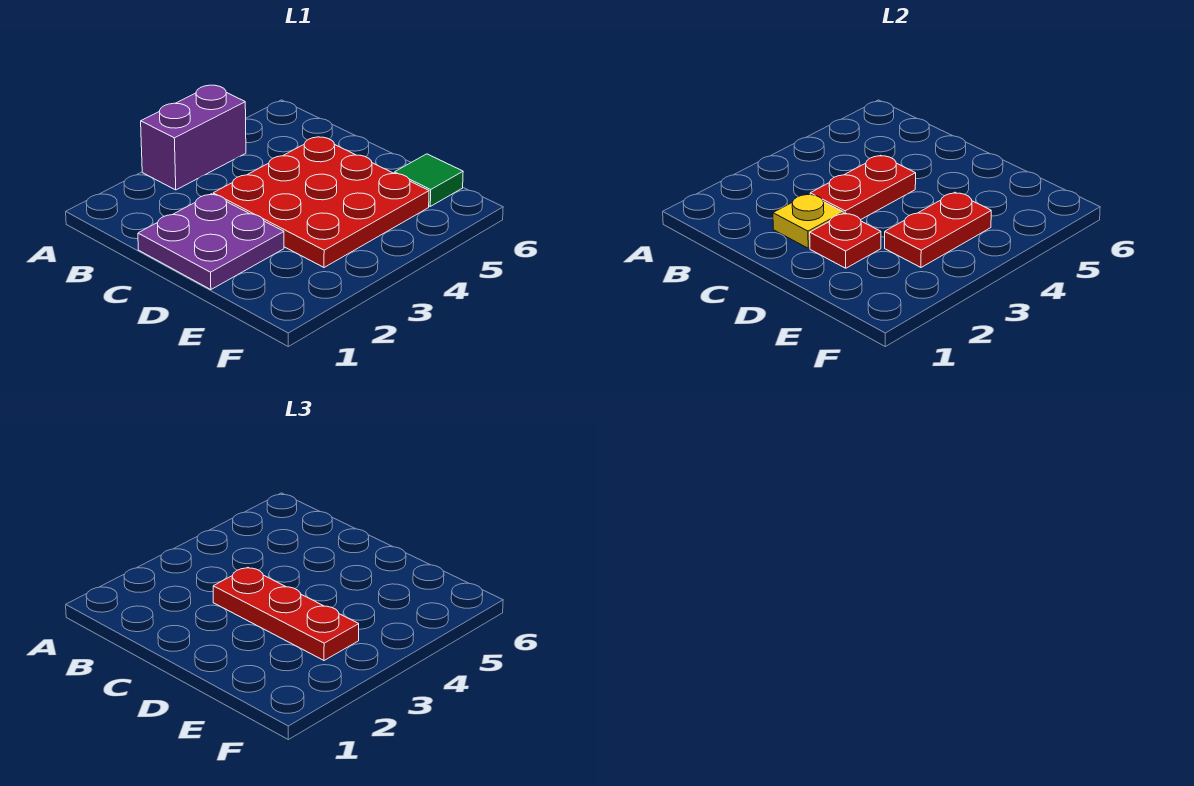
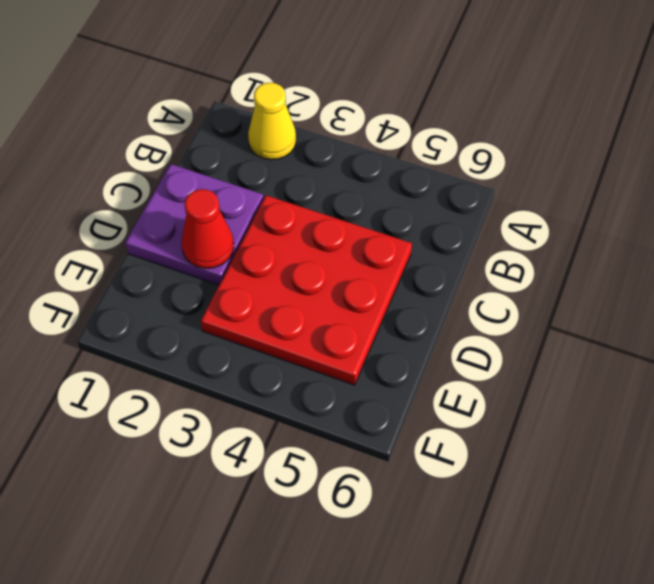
yellow cone A2 level 1 -> none
red cone D2 level 2 -> red plate D2 level 2
none -> purple brick A3:A4 level 1
none -> green tile E6 level 1

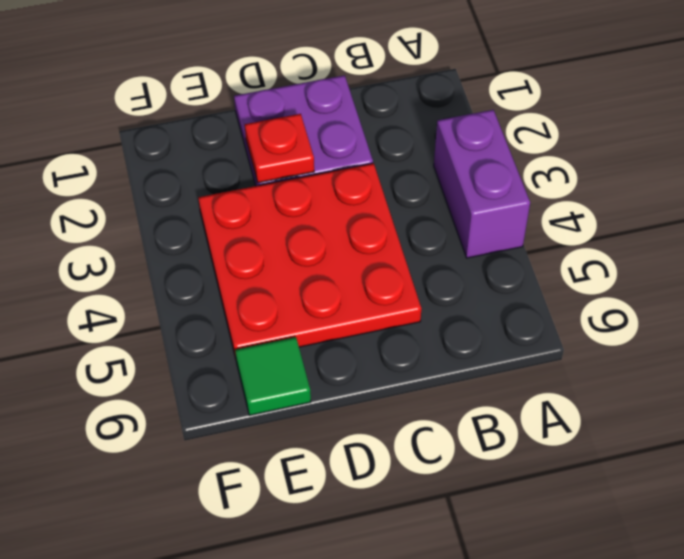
none -> yellow plate C2 level 2
none -> red plate C3:C4 level 2

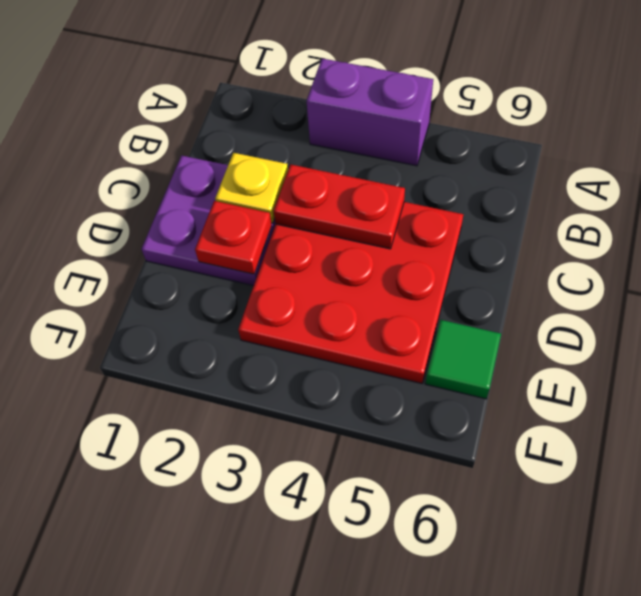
none -> red plate E3:E4 level 2
none -> red plate C3:E3 level 3

